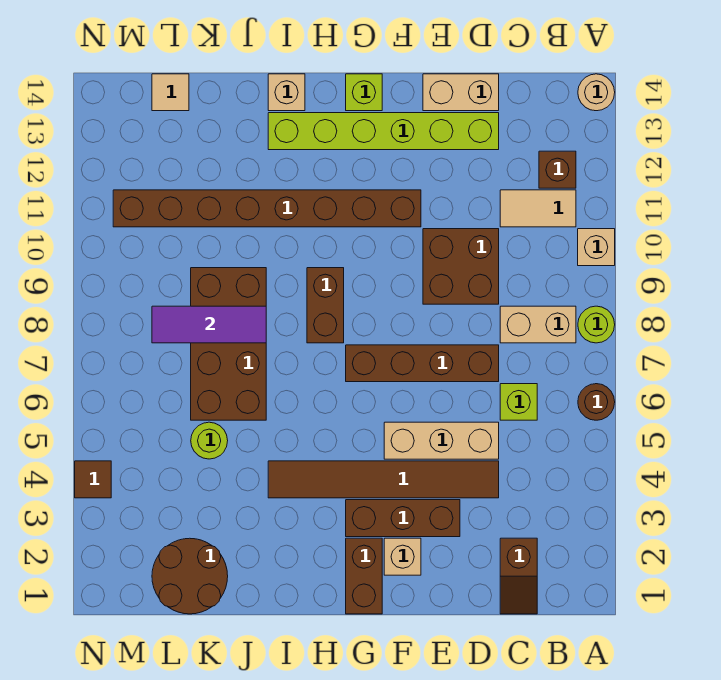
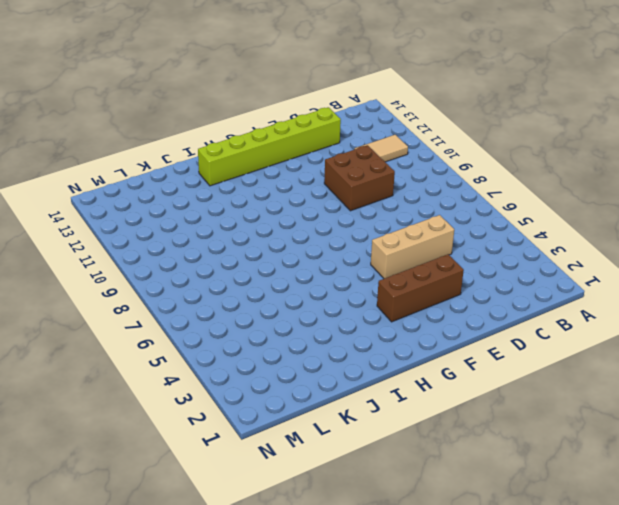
none -> brown round brick A6 level 1
none -> lime round brick A8 level 1
none -> tan brick A10 level 1

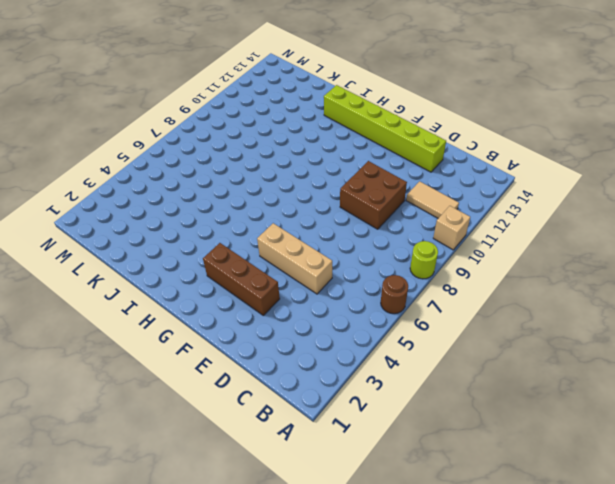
none -> tan round brick A14 level 1
none -> tan brick B8:C8 level 1
none -> brown brick B12 level 1

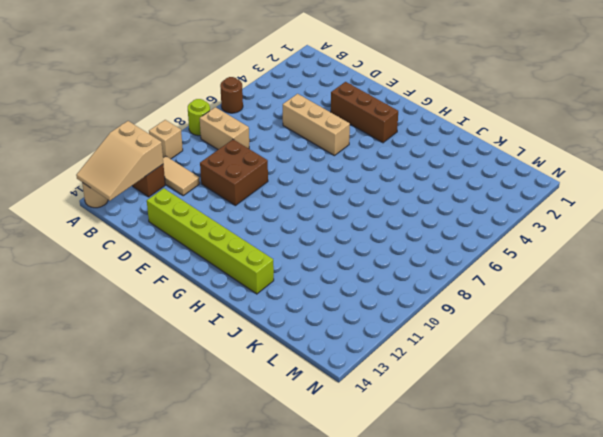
tan slope A12:B14 level 2 top 12 -> none
none -> brown slope C1:C2 level 1 top 2
none -> lime brick C6 level 1
none -> brown tile D4:I4 level 1

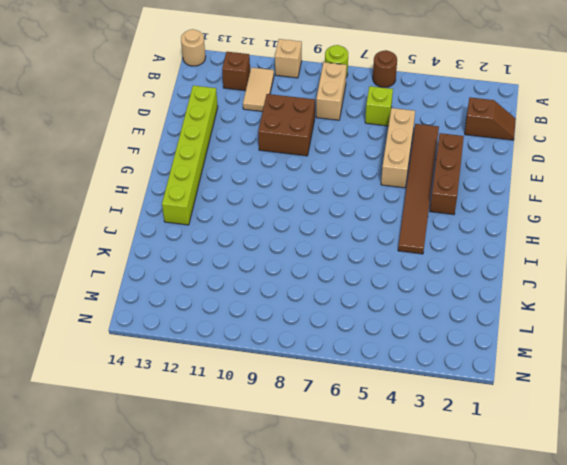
none -> brown brick D7:G7 level 1
none -> tan brick D14:E14 level 1
none -> tan brick F2 level 1

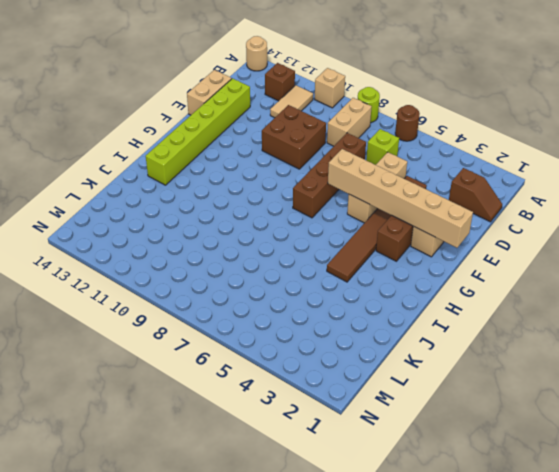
tan brick F1:F6 level 2 -> none
none -> brown brick F11:M11 level 1
none -> brown brick G1:G2 level 1
none -> lime brick G14 level 1

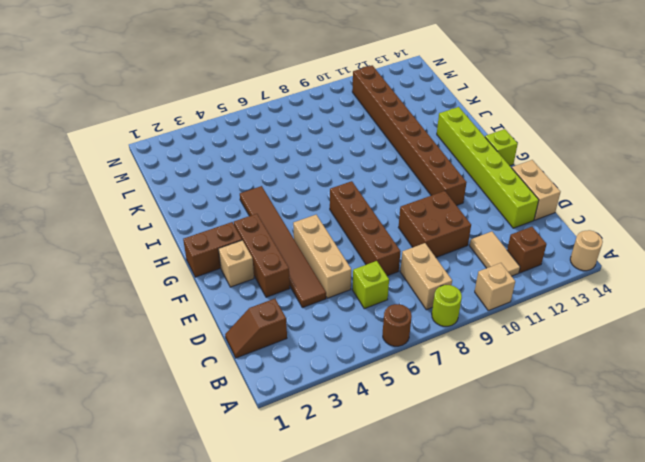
none -> brown brick H8:H9 level 1
none -> tan brick I14 level 1
none -> brown brick J6:K9 level 1

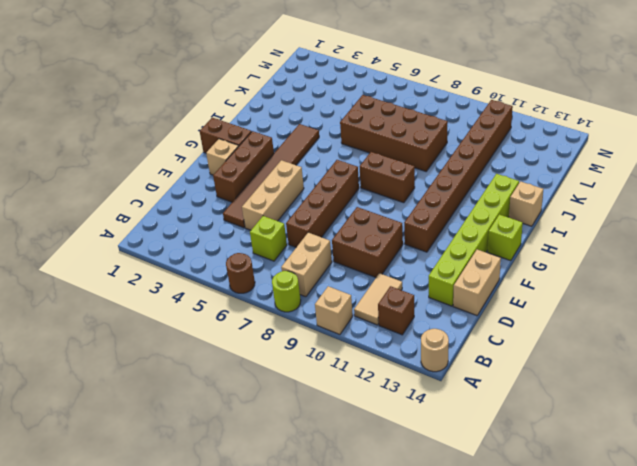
none -> brown slope C1:C2 level 1 top 2
none -> brown round brick K1:L2 level 1
none -> lime round brick K5 level 1

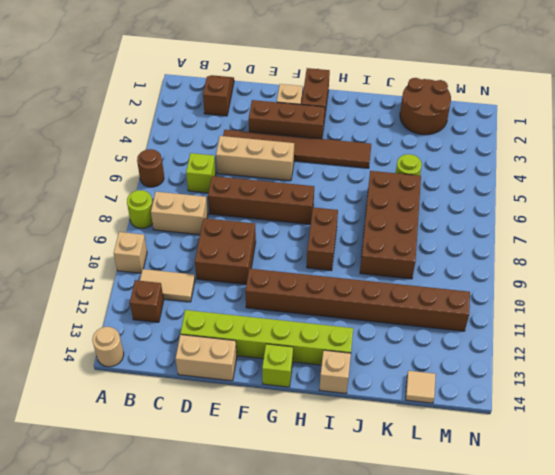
none -> brown tile N4 level 1
none -> purple tile J8:L8 level 2

